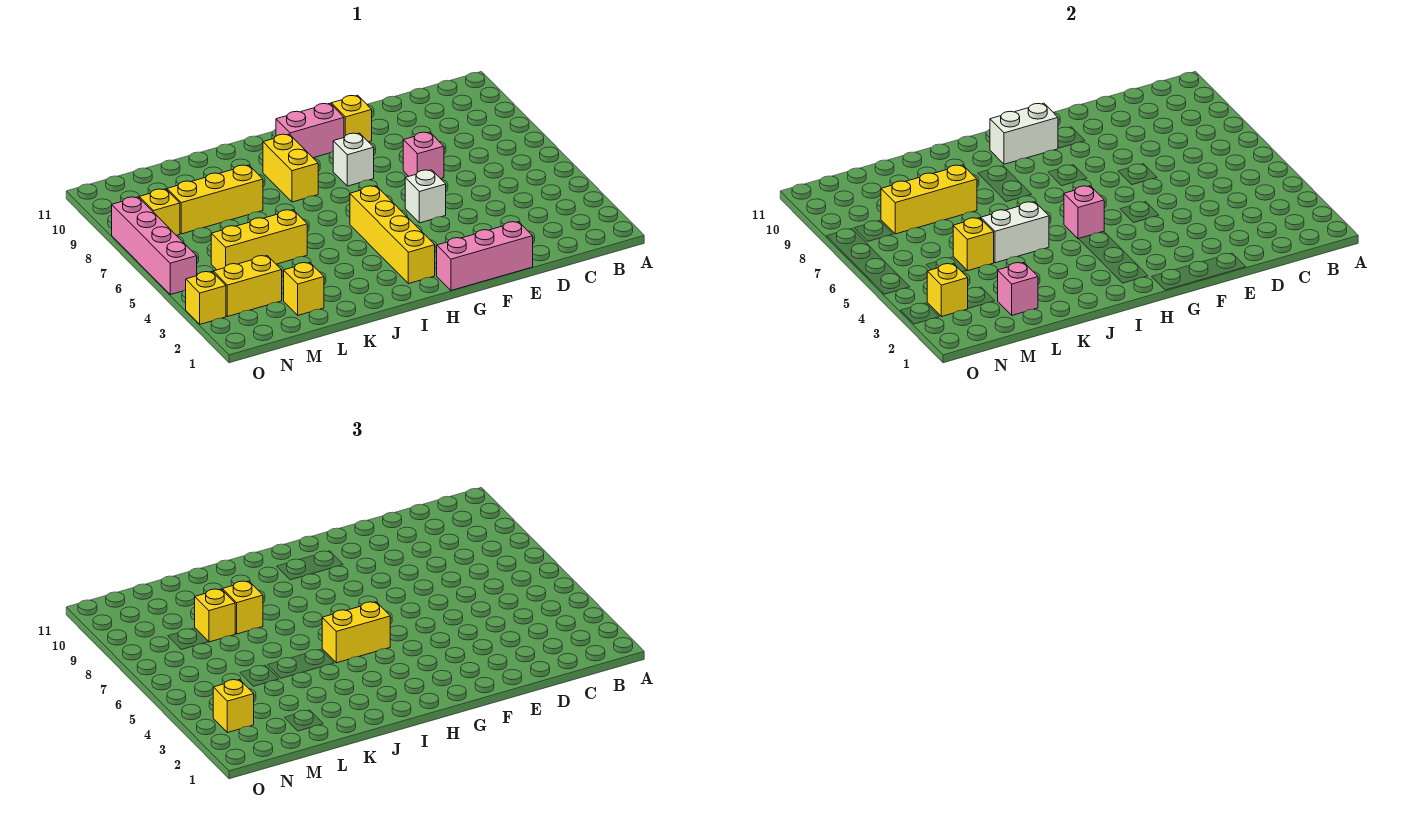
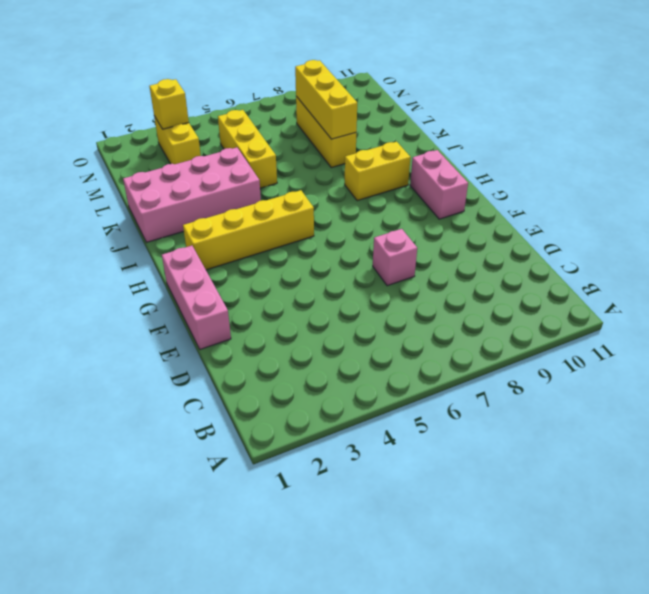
pink brick J1:K4 level 1 -> none
none -> white brick F5 level 1
none -> yellow brick F10 level 1
none -> white brick G8 level 1

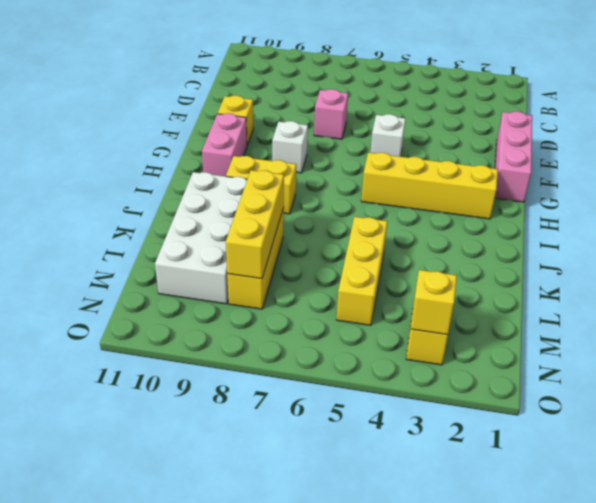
white brick J9:M10 level 1 -> none
none -> yellow brick L2 level 1
none -> yellow brick N8 level 1
none -> yellow brick O3 level 1

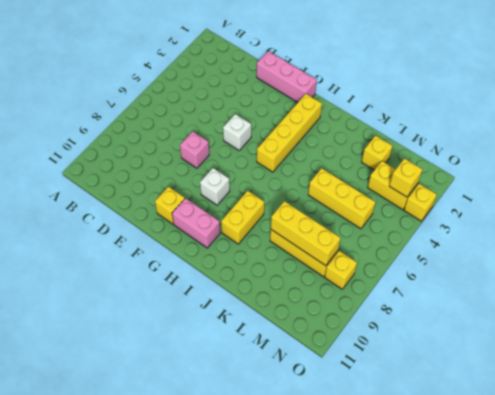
none -> pink brick O5:O8 level 1
none -> white brick G10:H10 level 2
none -> pink brick H5 level 2

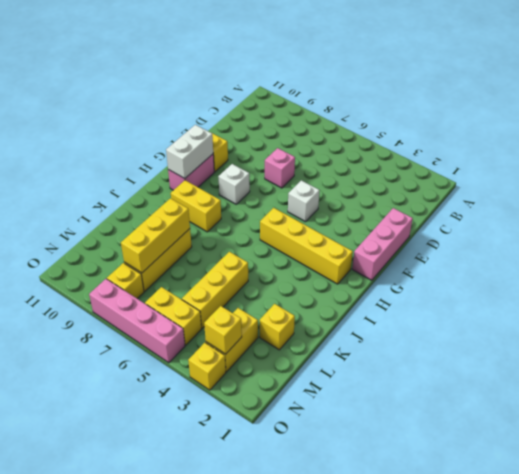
yellow brick N5:N6 level 1 -> yellow brick H5:I5 level 3
none -> pink brick H5 level 2
none -> white brick J5:K5 level 2
none -> pink brick L2 level 2

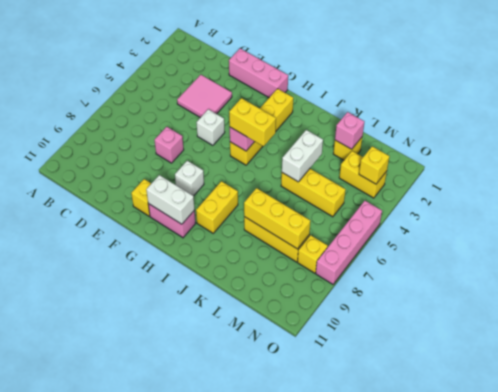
pink tile D3:E4 level 1 -> none
white brick K4:K5 level 2 -> white brick J5:K5 level 2
none -> yellow brick O3 level 1
none -> yellow brick L5 level 2
none -> yellow brick K8 level 3

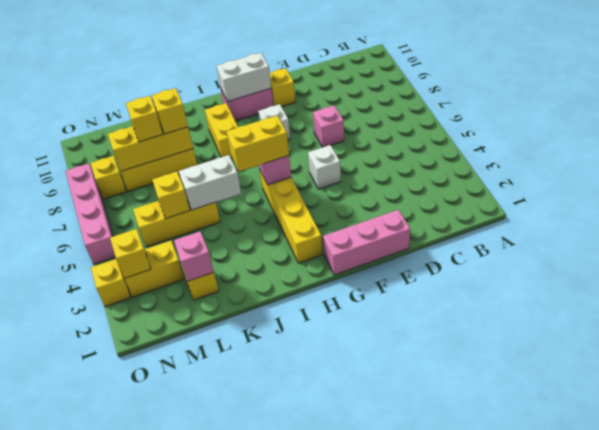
none -> yellow brick N3 level 3

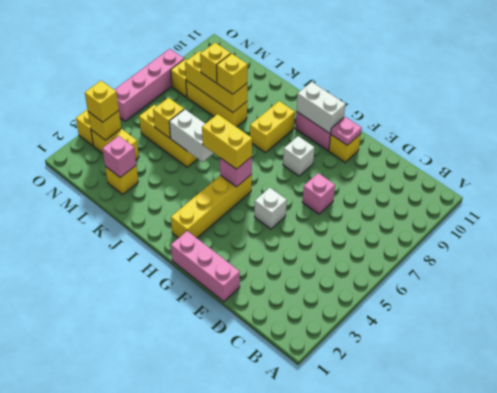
pink plate F10 level 2 -> none

